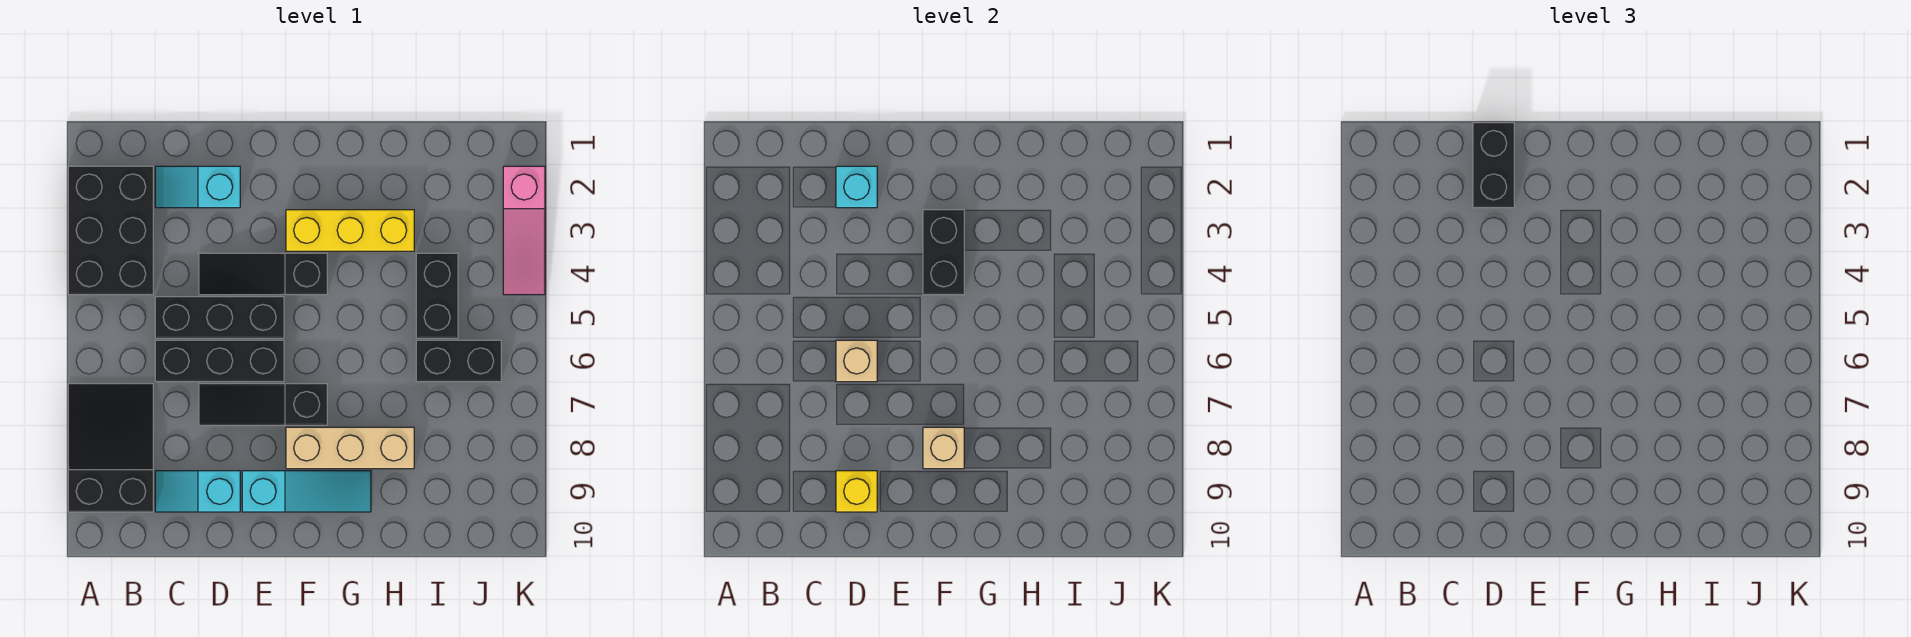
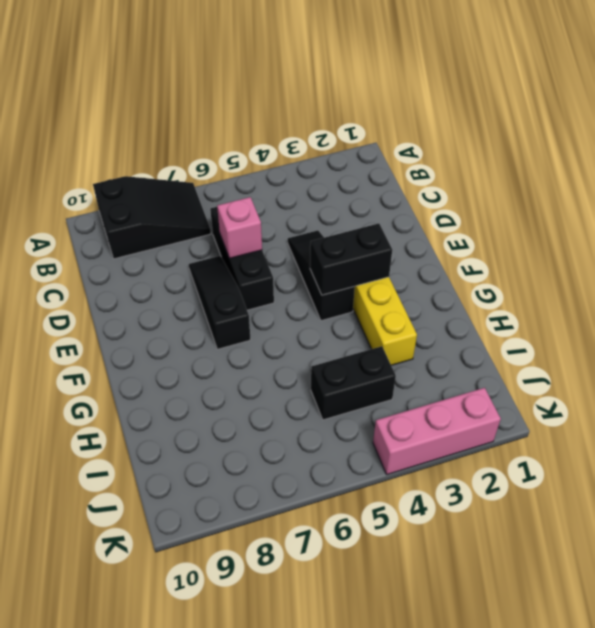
pink brick D6 level 2 -> tan brick D6 level 2
pink brick K2:K4 level 1 -> pink slope K2:K4 level 1 top 2
none -> black brick A2:B4 level 1
none -> cyan slope C2:D2 level 1 top D
none -> black brick C5:E5 level 1

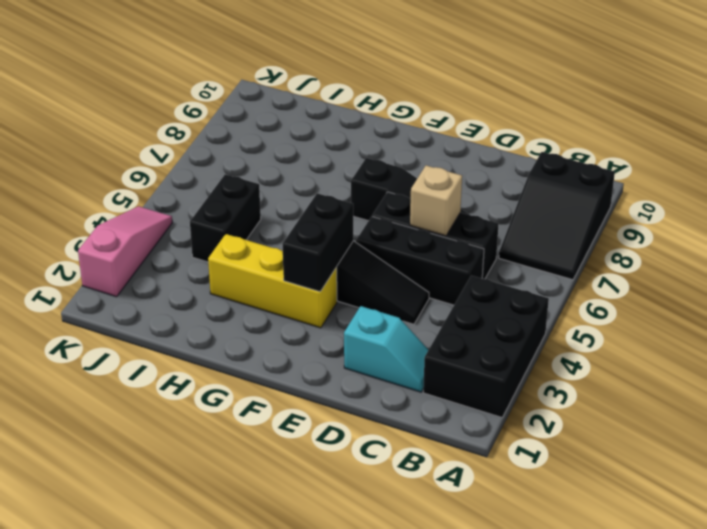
none -> cyan slope C9:D9 level 1 top D
none -> cyan slope E9:G9 level 1 top E
none -> tan brick F8:H8 level 1

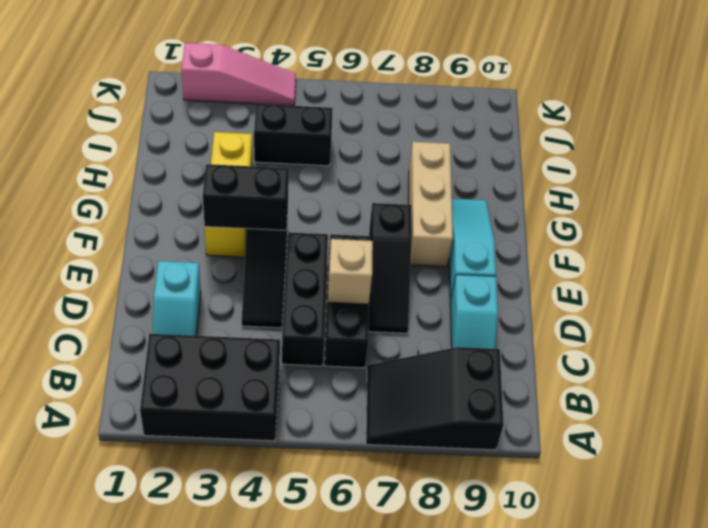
none -> black brick I6:J6 level 1
none -> cyan brick D2 level 2
none -> yellow brick D9 level 2

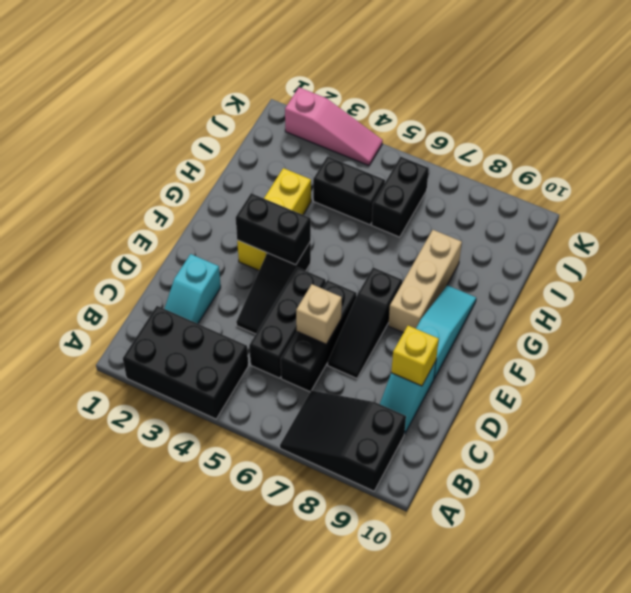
none -> cyan brick D2 level 2
none -> tan brick F8 level 2
none -> black brick D1:D2 level 3

